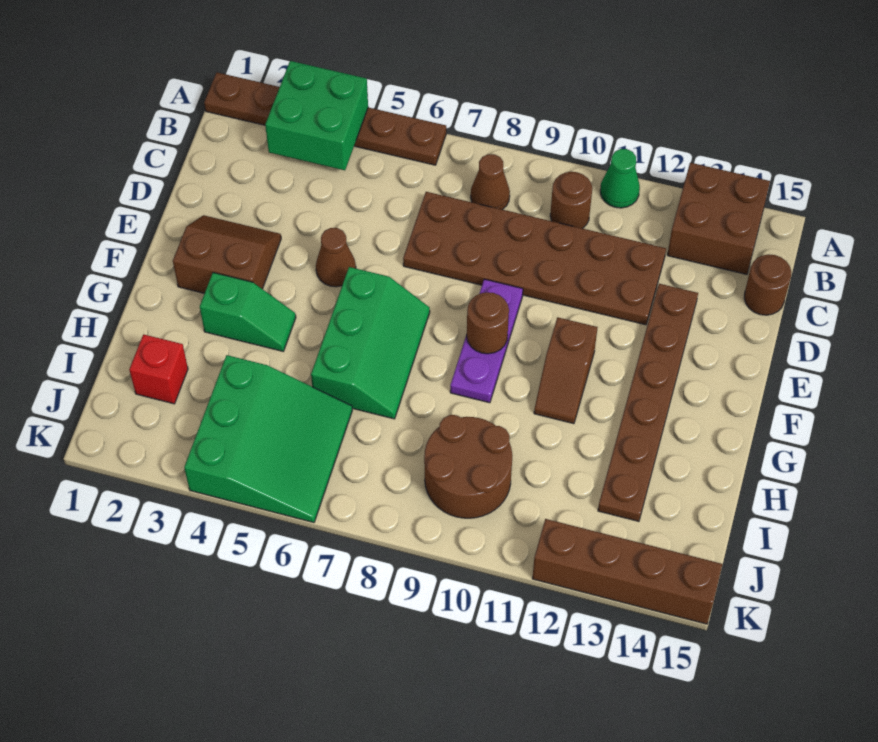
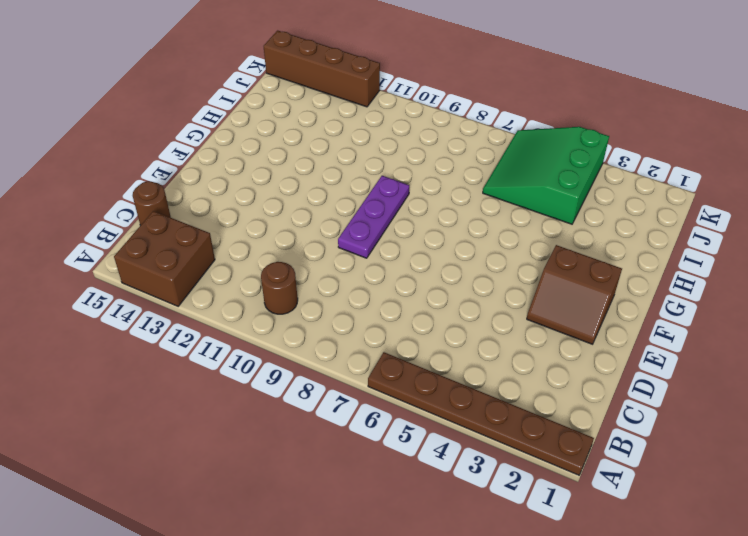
none -> green cone A11 level 1
none -> brown cone B8 level 1
none -> brown plate C7:D12 level 1

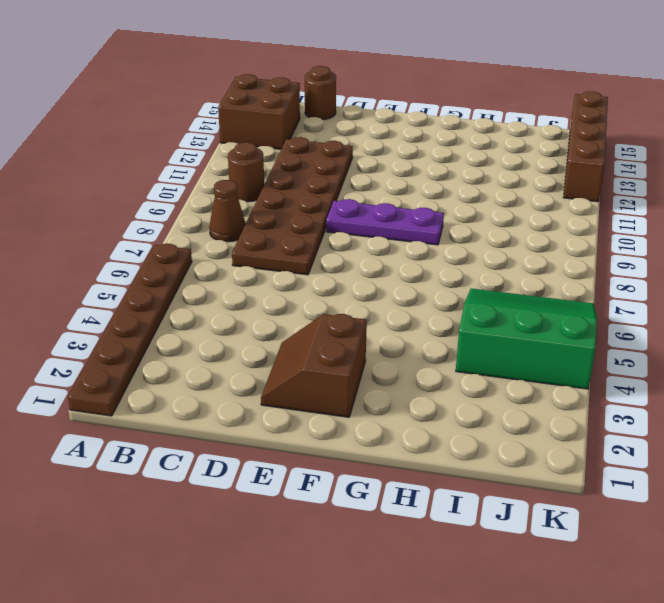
none -> green cone A11 level 1
none -> brown plate D13:I13 level 1
none -> brown cone E5 level 1

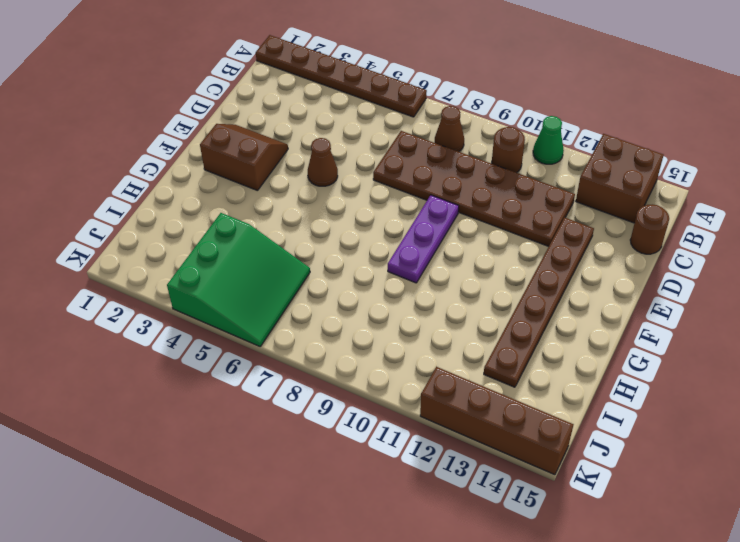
none -> green slope F6:H7 level 1 top 6
none -> brown slope F11:G11 level 1 top F
none -> green slope G3:G4 level 1 top 3

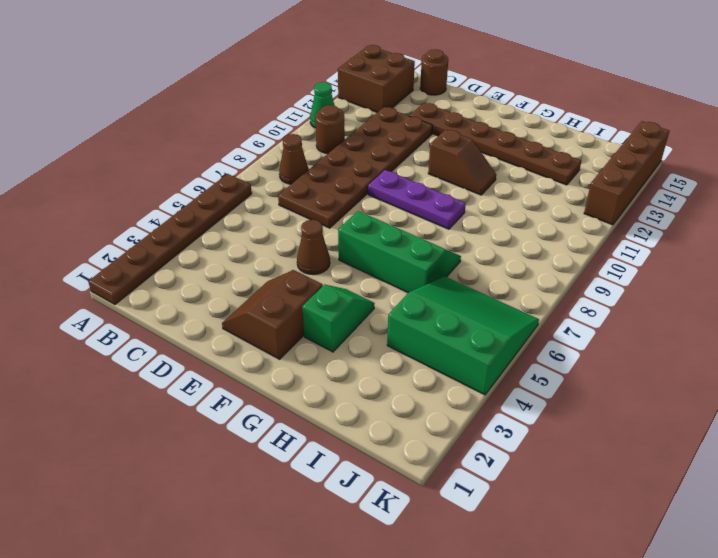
none -> red brick I2 level 1
none -> brown round brick I9:J10 level 1
none -> green brick A3:B4 level 2

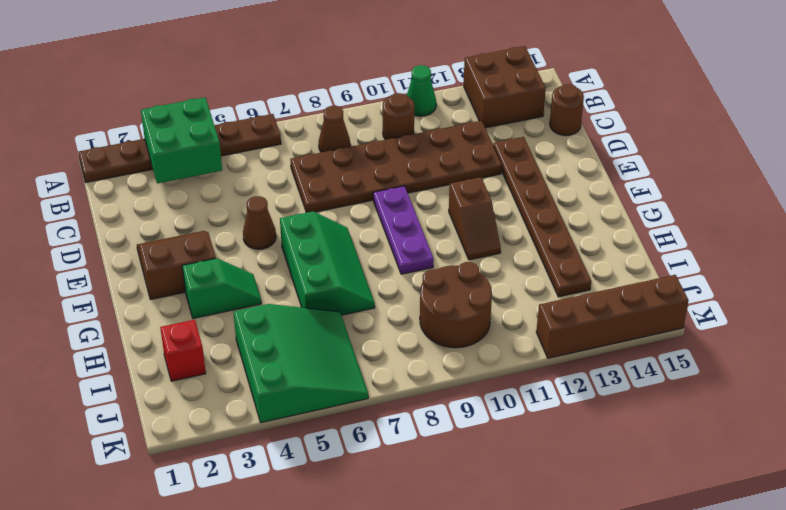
none -> brown round brick F9 level 2

